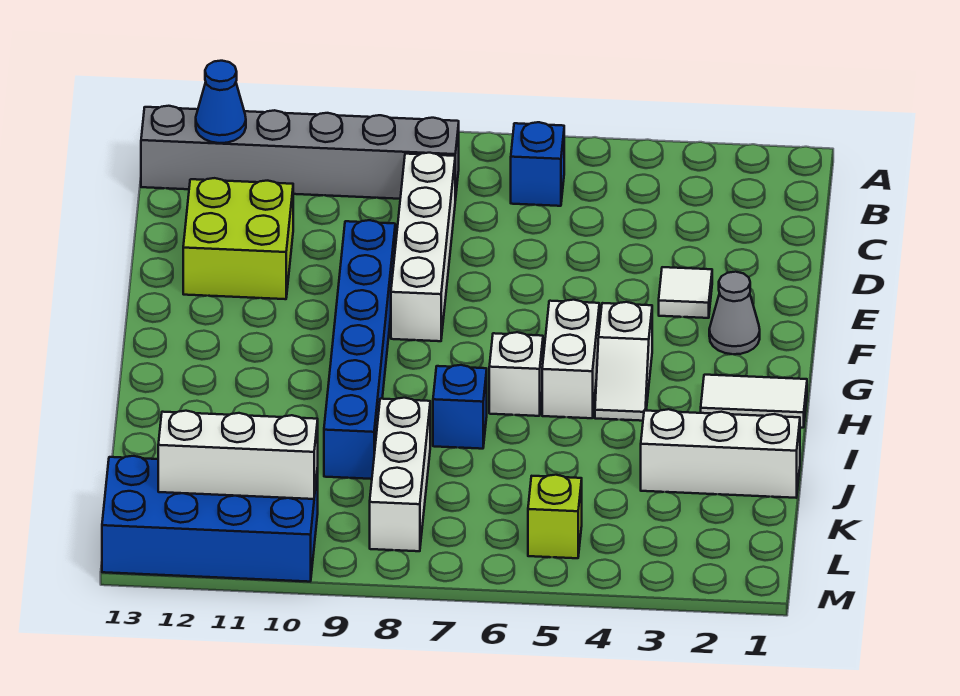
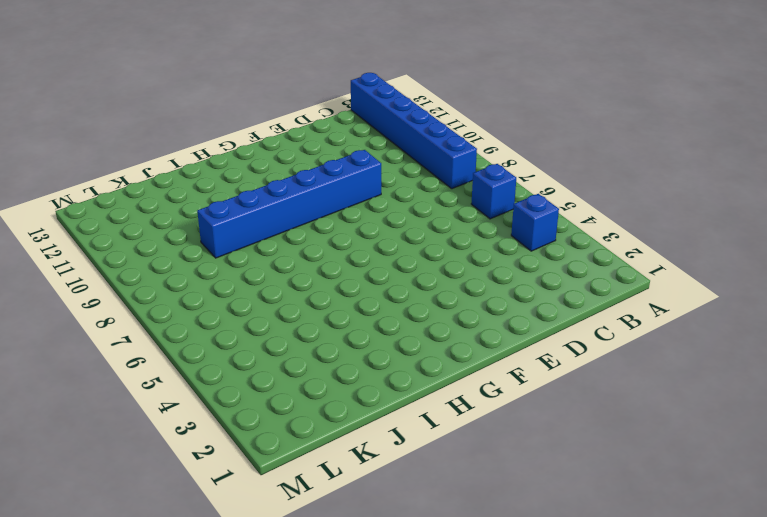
blue brick B4 level 1 -> blue brick I7 level 1
blue brick B8:B13 level 1 -> grey brick B8:B13 level 1
none -> white brick C8:F8 level 1
none -> lime brick D11:E12 level 1
none -> white tile E3 level 1

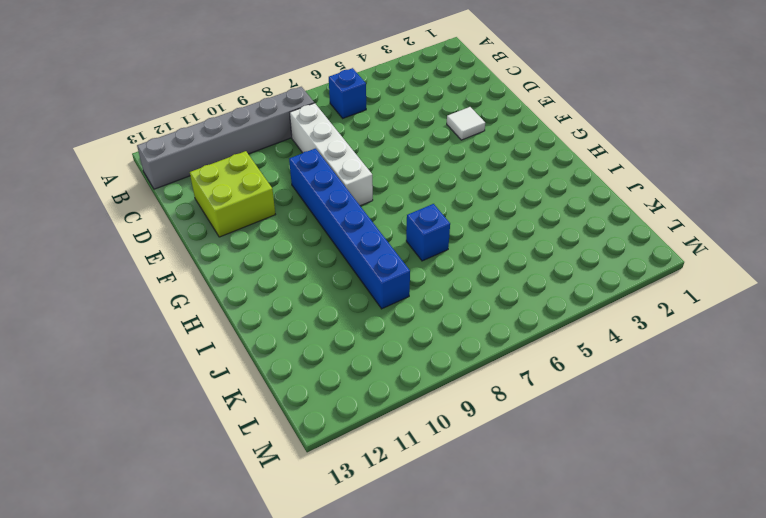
none -> grey cone F2 level 1
none -> white slope G4:H4 level 1 top G
none -> white brick G5:H5 level 1

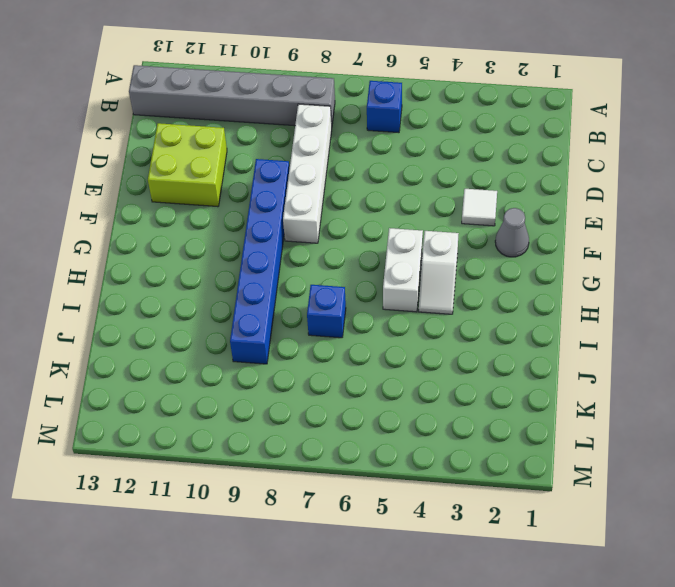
none -> white tile H1:H2 level 1
none -> white brick H6 level 1
none -> white brick J1:J3 level 1

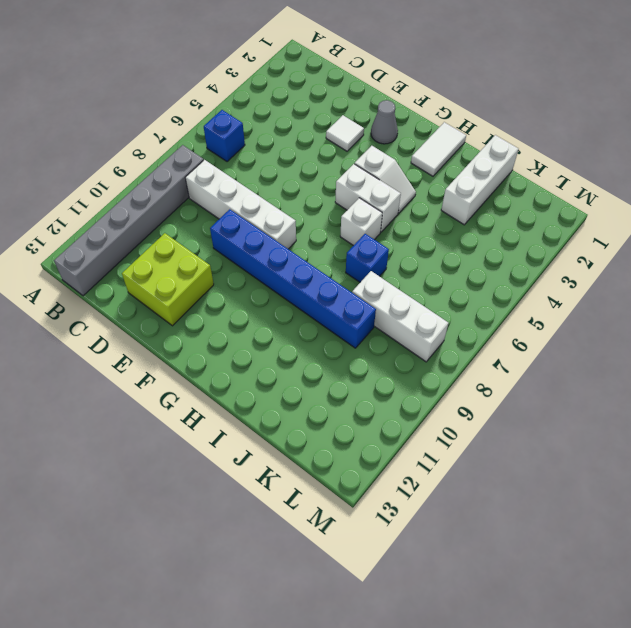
none -> lime brick L5 level 1
none -> blue brick L10:M13 level 1
none -> blue cone B12 level 2

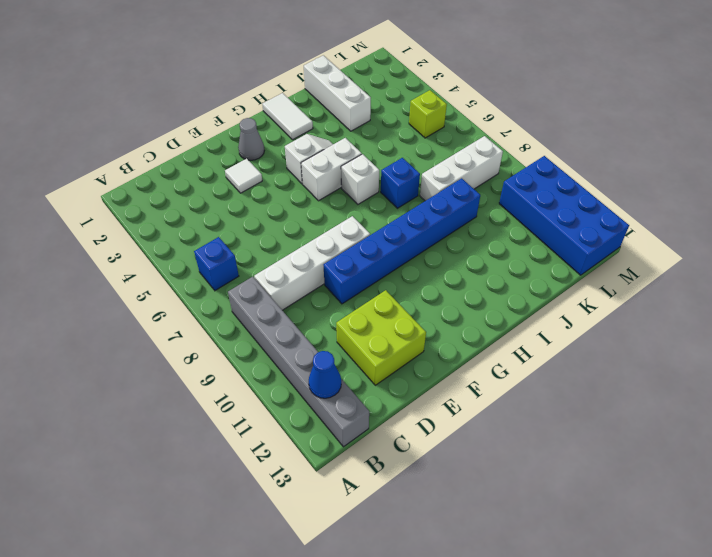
none -> white brick L10:L12 level 2

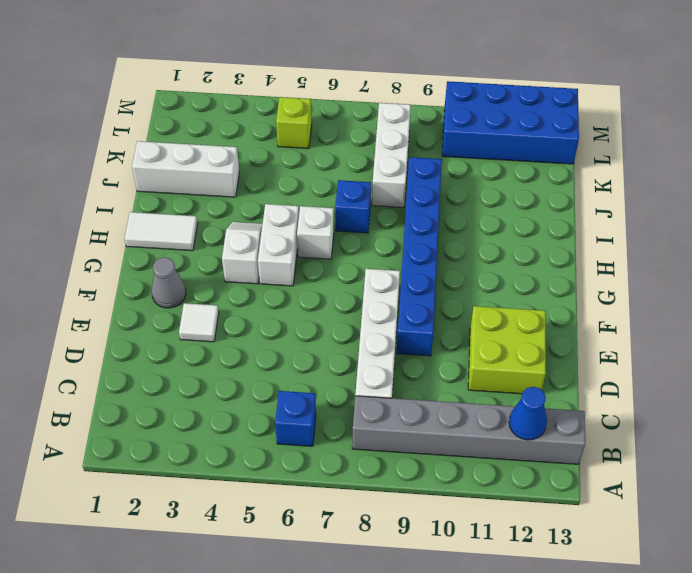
none -> white brick L10:L12 level 2

